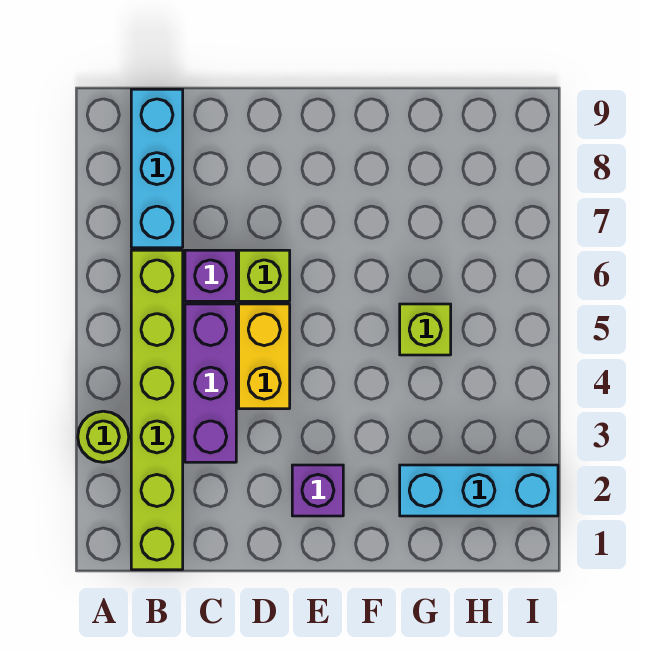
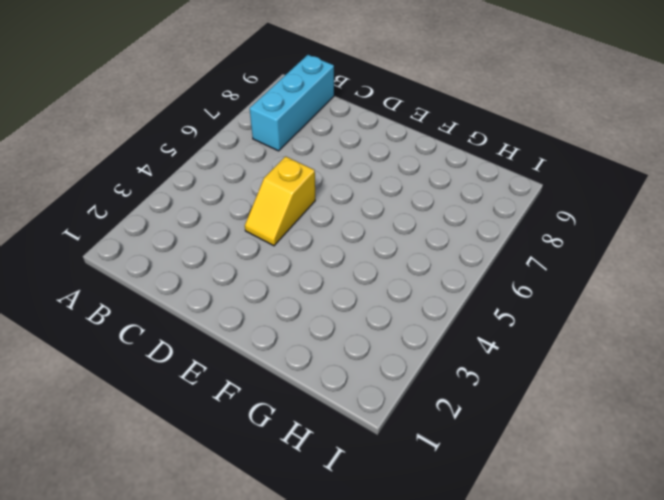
yellow slope D4:D5 level 1 top 5 -> yellow brick D4:D5 level 1
none -> lime round brick A3 level 1
none -> lime brick B1:B6 level 1

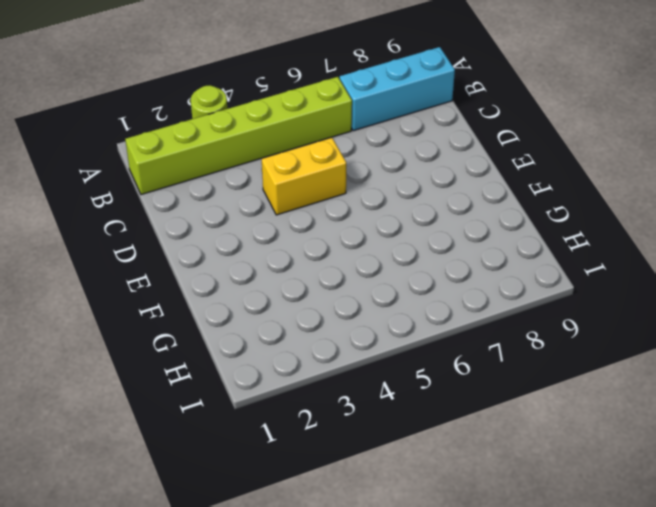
none -> purple brick C3:C5 level 1
none -> purple brick C6 level 1

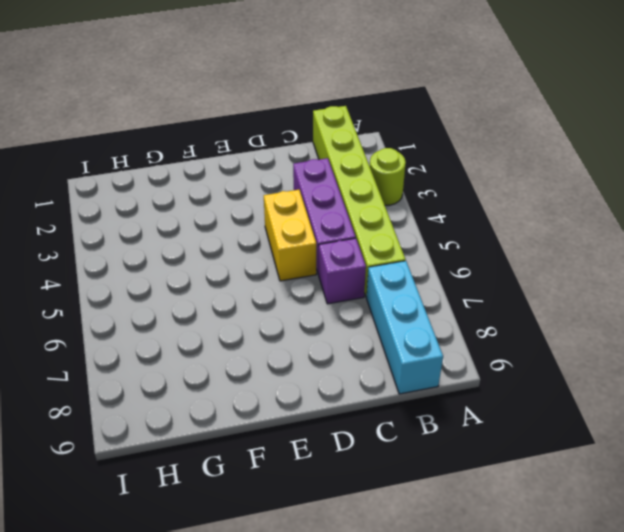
none -> lime brick D6 level 1
none -> purple brick E2 level 1

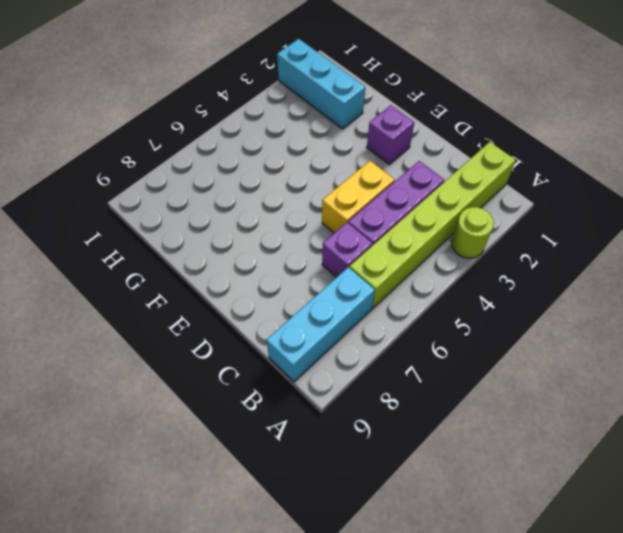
none -> lime brick D6 level 1
none -> lime brick G5 level 1

